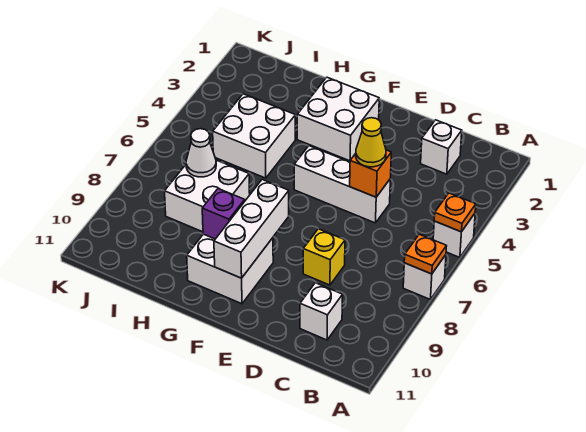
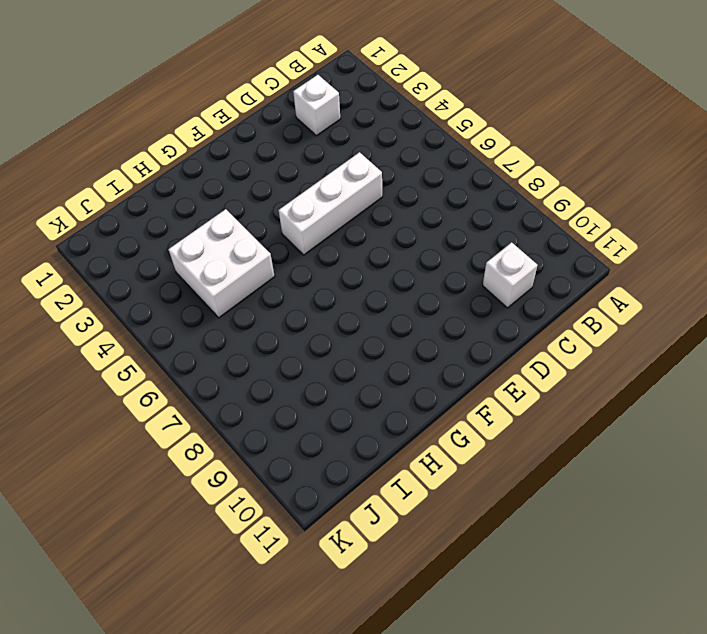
none -> white brick A5 level 1
none -> white brick A7 level 1
none -> yellow brick D8 level 1

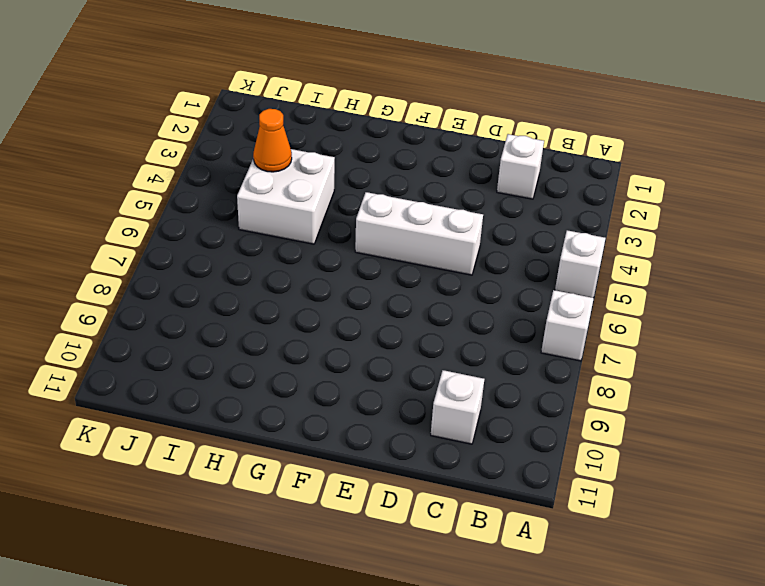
orange cone I4 level 2 -> none
none -> yellow brick D8 level 1
none -> white brick F2:G3 level 1
none -> white brick F9:G10 level 1

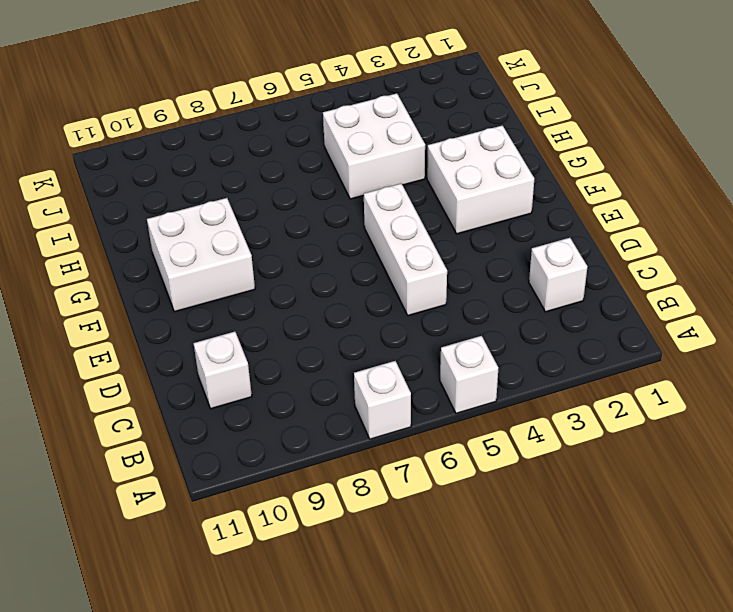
none -> yellow brick D8 level 1
none -> white brick H7:I8 level 1
none -> orange plate A5 level 2

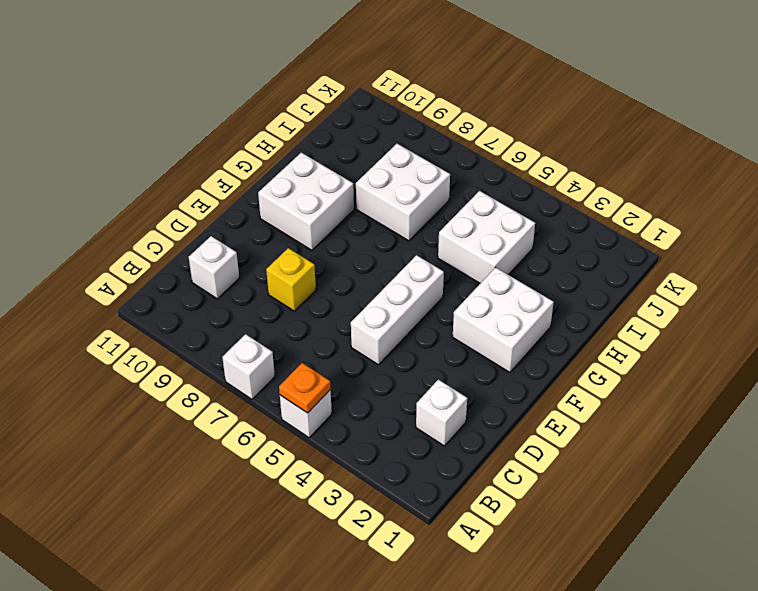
none -> orange plate A7 level 2
none -> orange brick D5 level 2
none -> white brick F8:F10 level 2

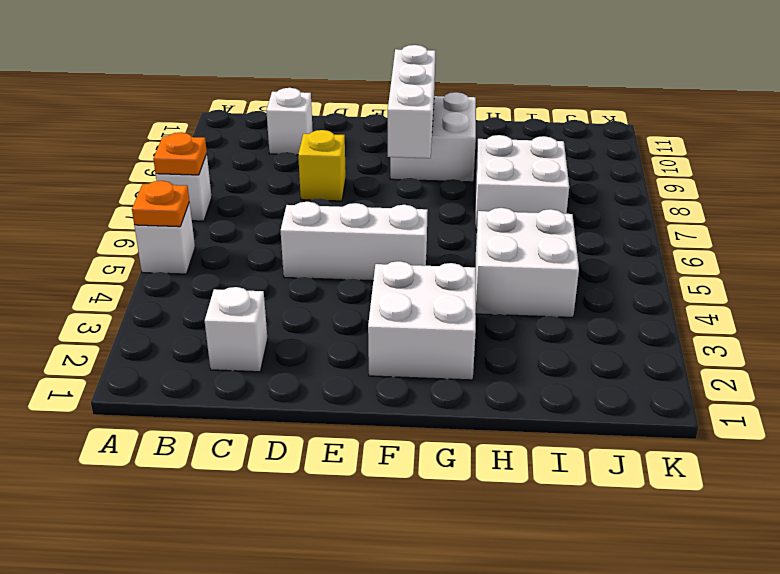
none -> orange brick D5 level 2
none -> purple brick G9 level 2
none -> white cone I7 level 2

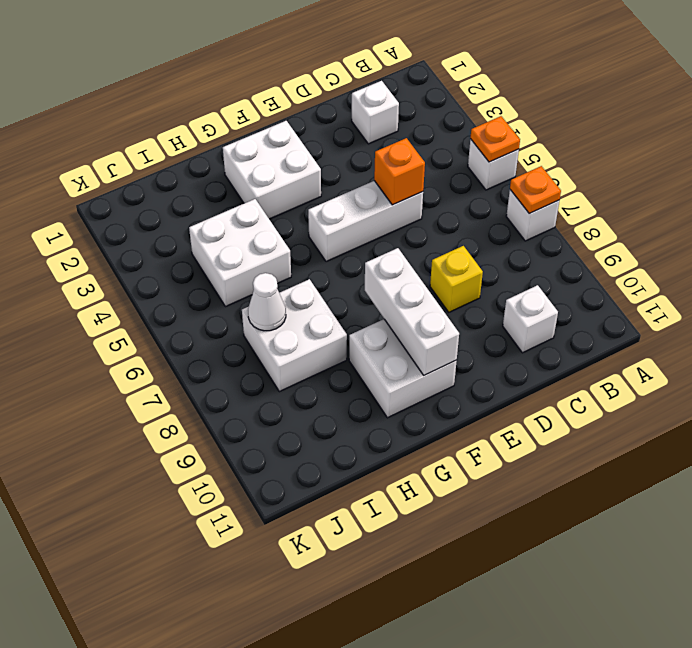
none -> purple brick G9 level 2
none -> yellow cone D5 level 3

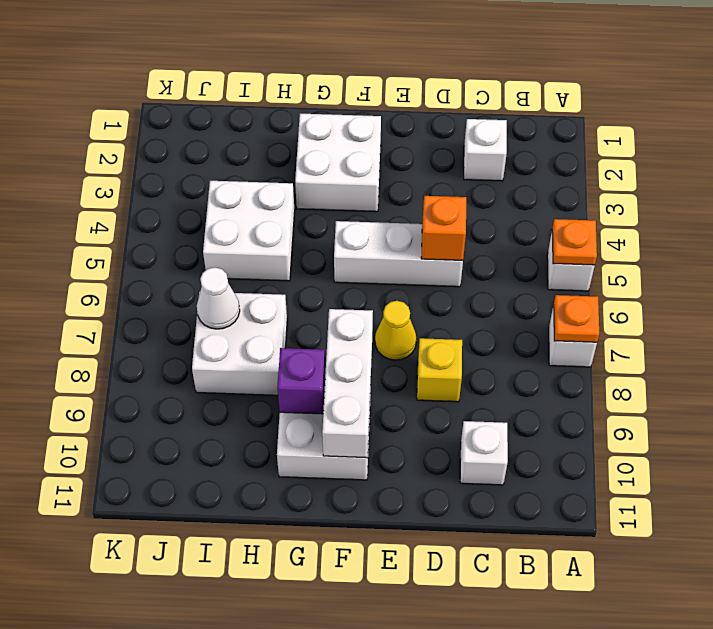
yellow cone E7 level 1 -> yellow cone D5 level 3

